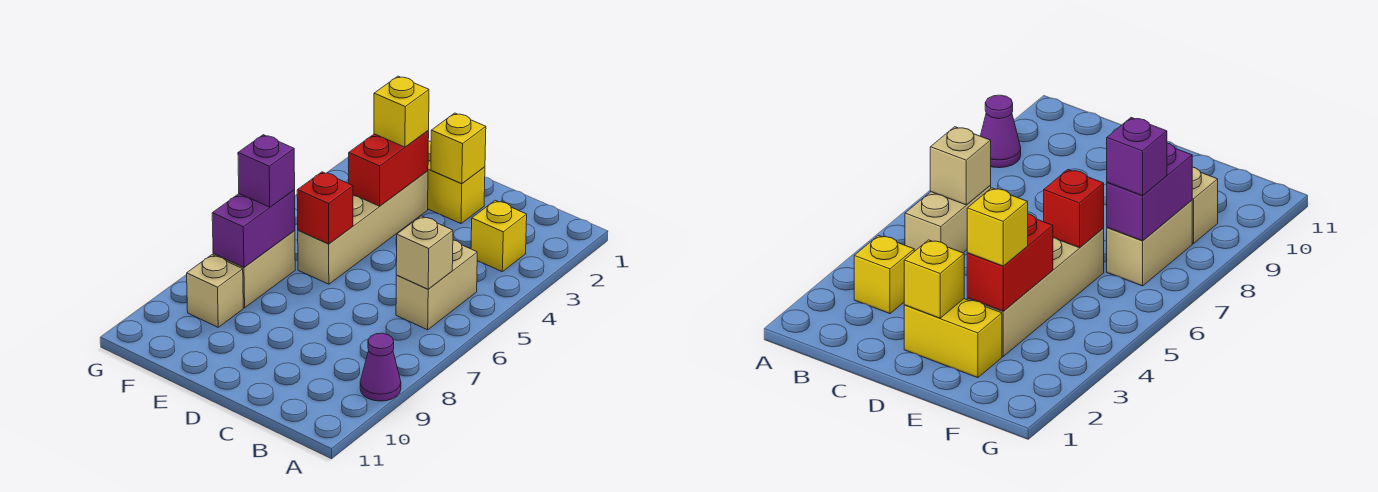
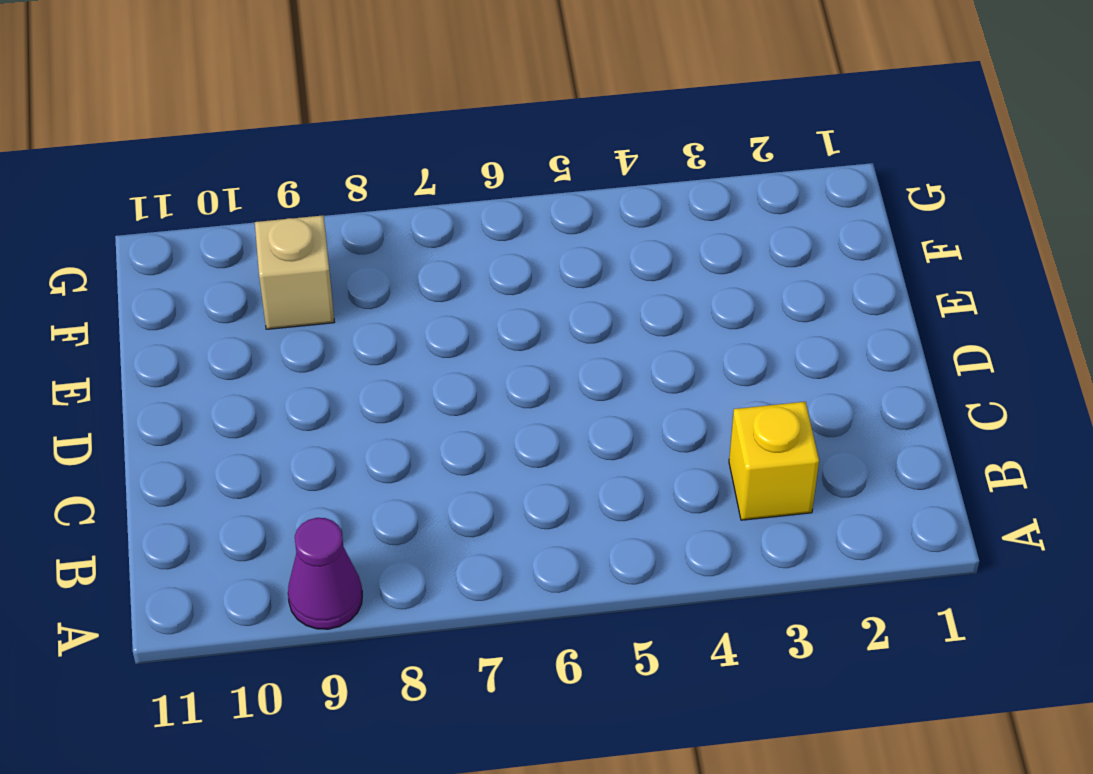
none -> tan brick B5:B6 level 1
none -> yellow brick D2:E2 level 1
none -> tan brick E3:E6 level 1

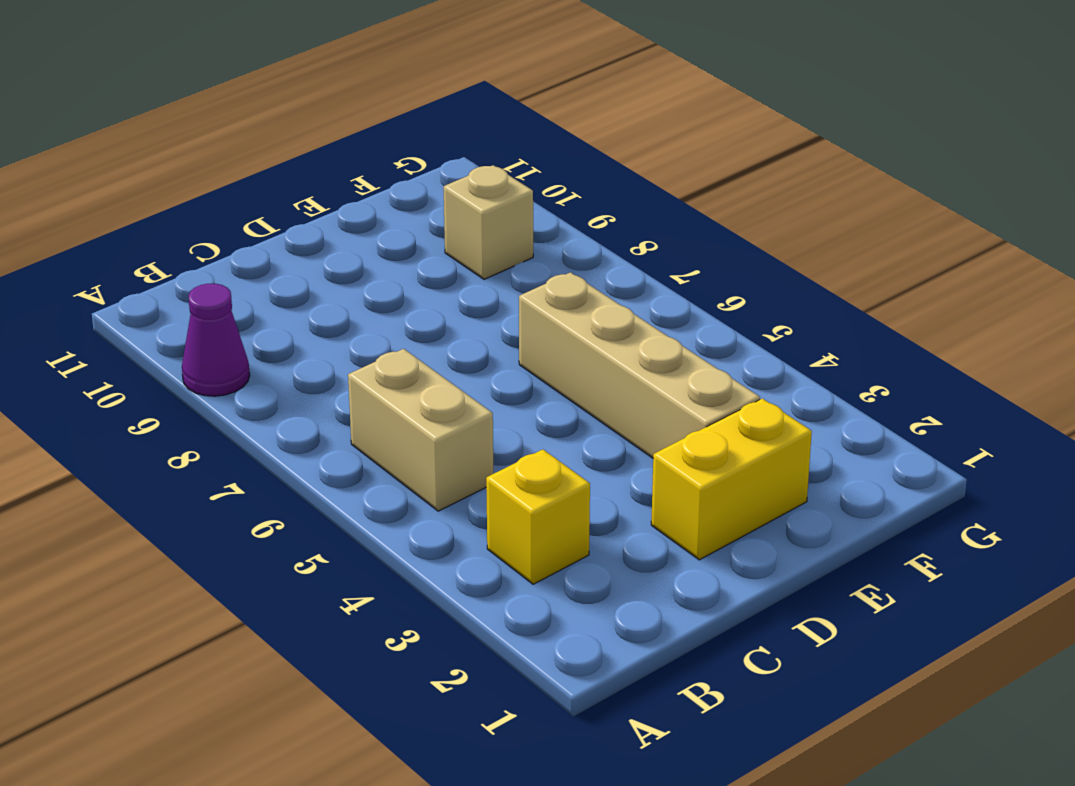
none -> tan brick F7:F8 level 1
none -> tan brick B6 level 2
none -> yellow brick D2 level 2

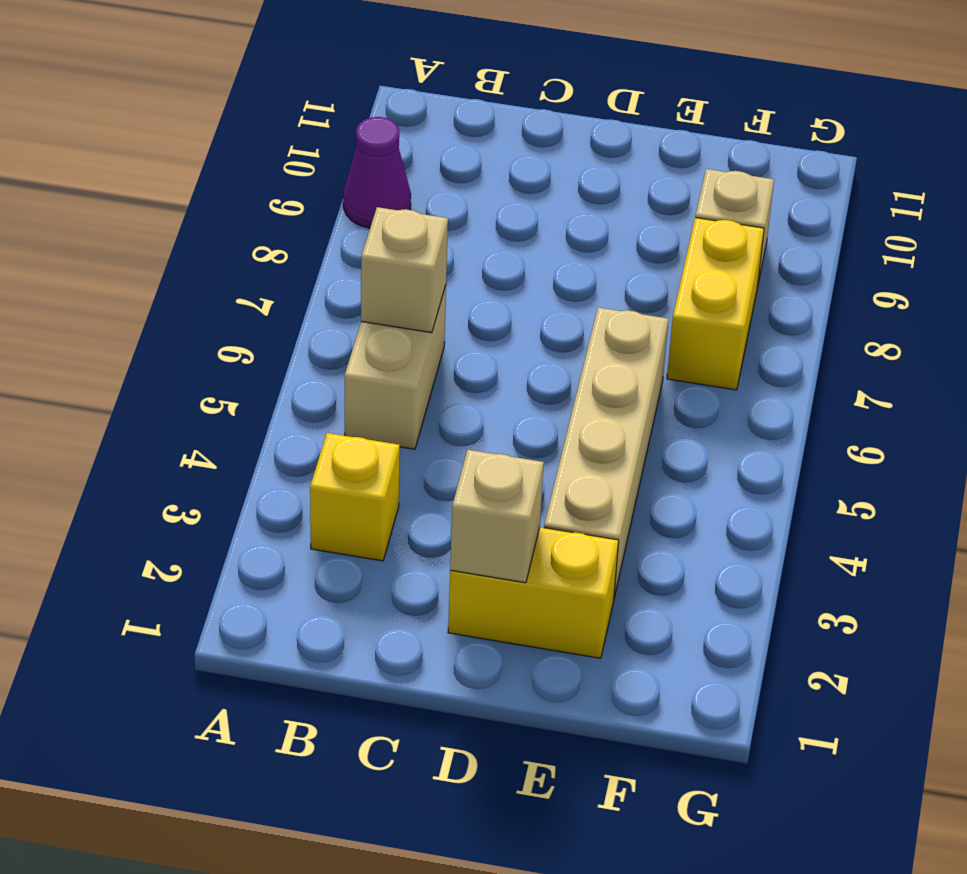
tan brick D2 level 2 -> yellow brick D2 level 2
yellow brick F7:F8 level 1 -> tan brick F7:F8 level 1
none -> red brick E3:E4 level 2
none -> red brick E6 level 2
none -> purple brick F7:F8 level 2

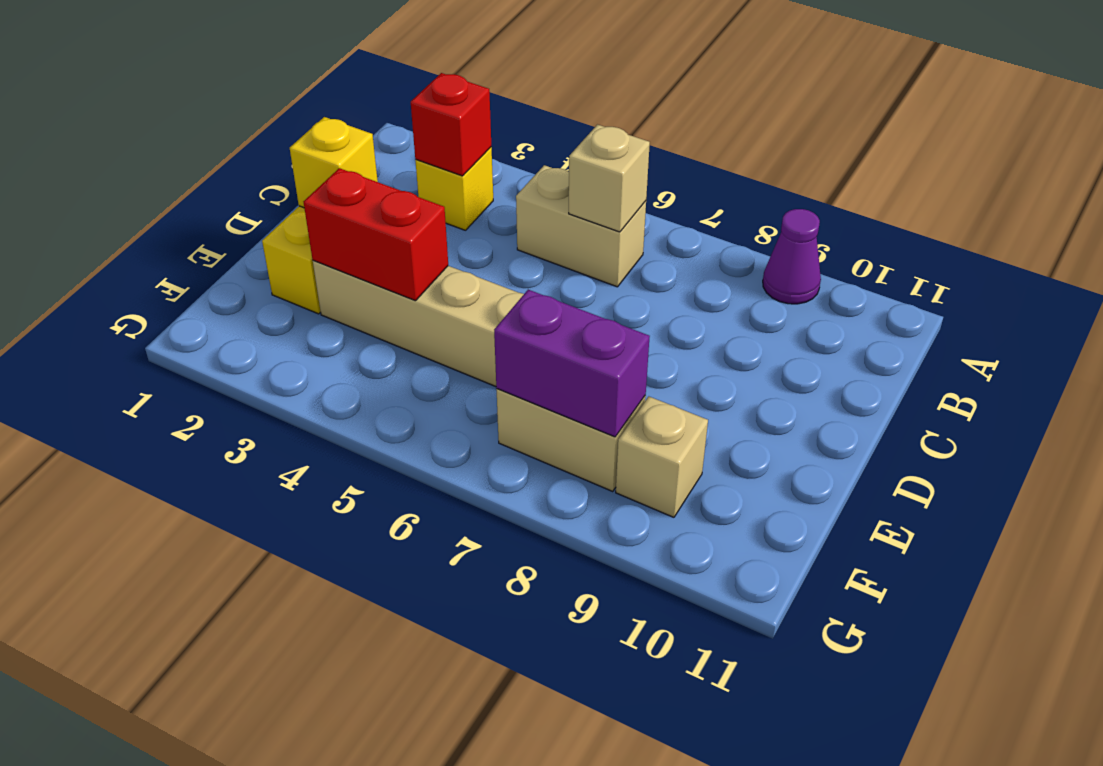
red brick B3 level 2 -> red brick E6 level 2
none -> yellow brick E3 level 3
none -> purple brick F7 level 3

